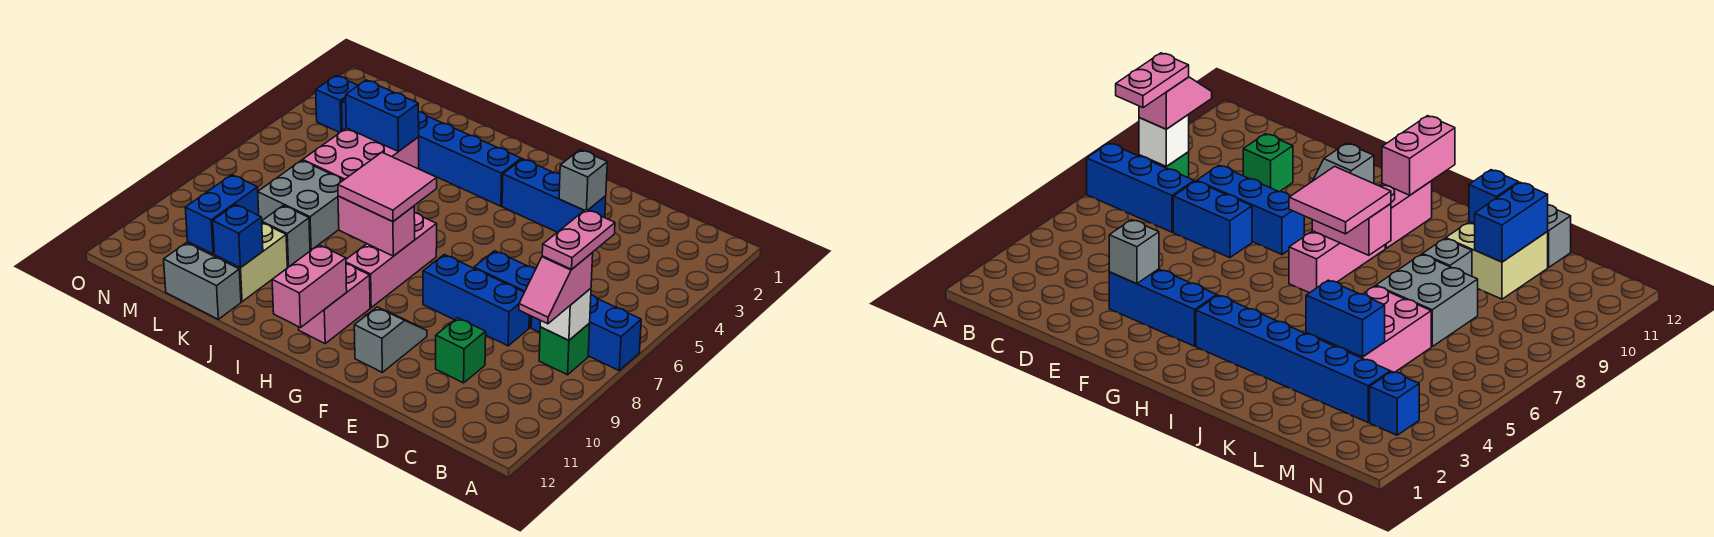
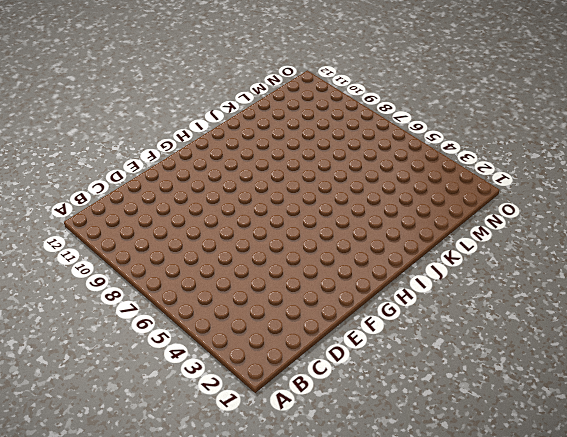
none -> blue brick A7:C7 level 1
none -> green brick B8 level 1
none -> blue brick D7:E7 level 1

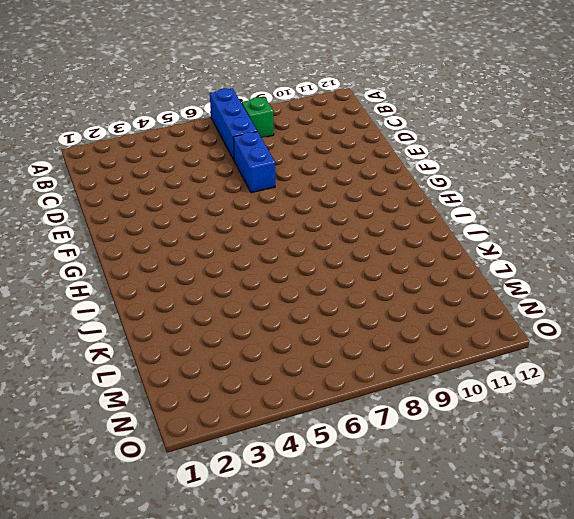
none -> blue brick D8:F8 level 1
none -> green brick D10 level 1
none -> blue brick E3:G3 level 1

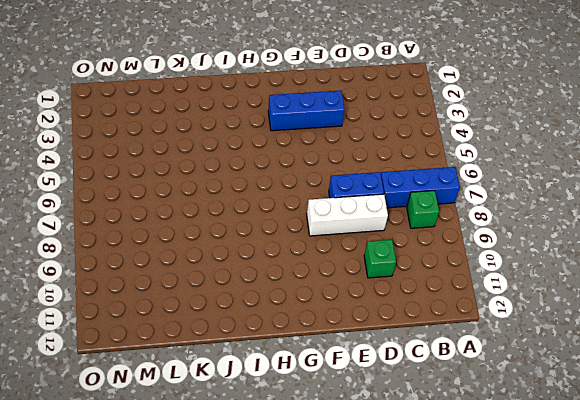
white brick D8:F8 level 1 -> blue brick D8:F8 level 1
none -> grey slope F10:F11 level 1 top 11
none -> blue brick H3:M3 level 1
none -> pink brick H7:H9 level 1

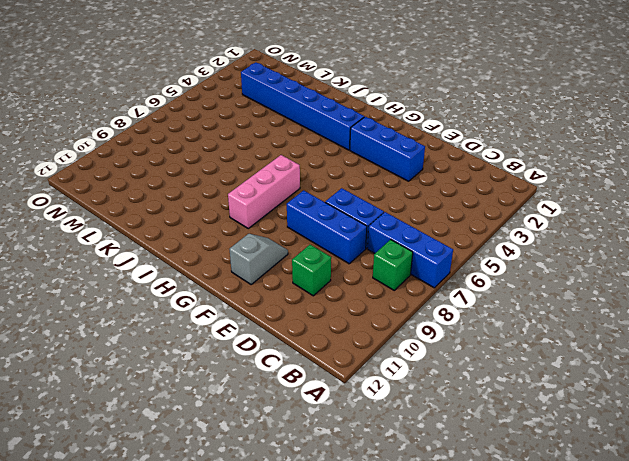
none -> pink brick H10:H11 level 1
none -> pink brick K4:L6 level 1
none -> grey brick K7:L8 level 1

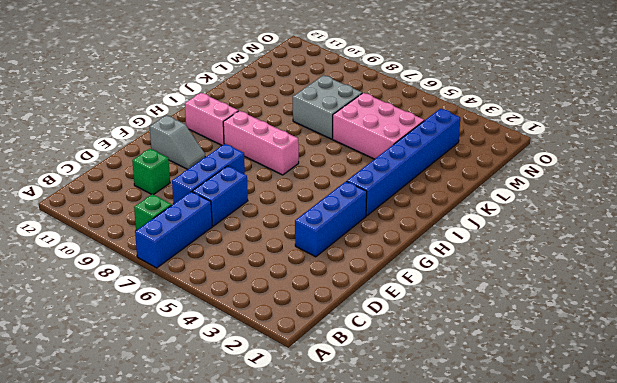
none -> grey brick K9 level 1
none -> tan brick K10:L11 level 1
none -> grey brick K12:L12 level 1

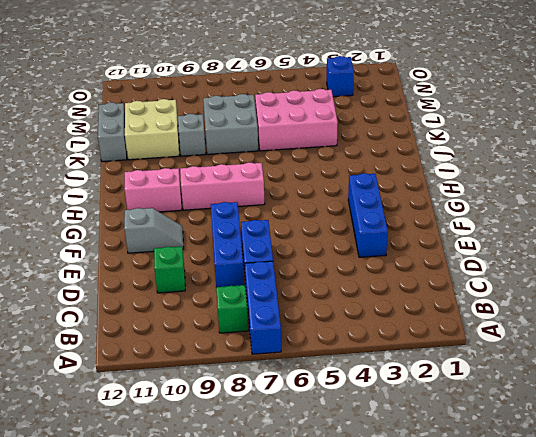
none -> blue brick H3:M3 level 1
none -> white brick B8 level 2
none -> grey brick E3 level 2

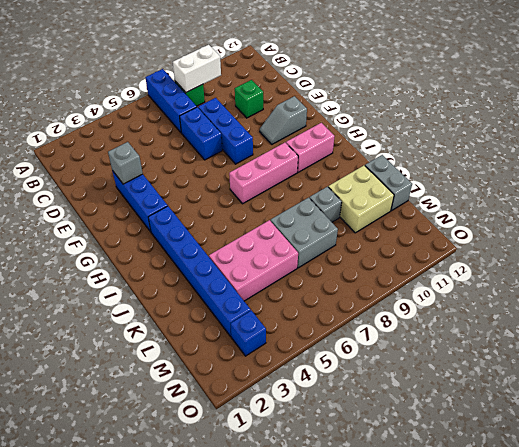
white brick B8:B9 level 2 -> white brick B8 level 2
none -> pink brick H8:I8 level 2
none -> pink brick H11:H12 level 2
none -> blue brick K4:L4 level 2

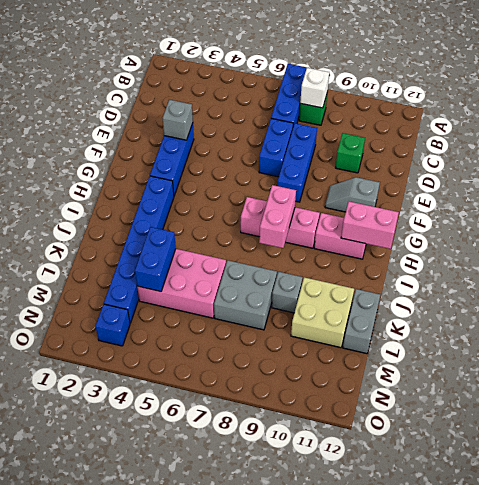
none -> blue brick K11 level 2
none -> blue brick L10:L11 level 2
none -> pink slope B8:B9 level 3 top 8

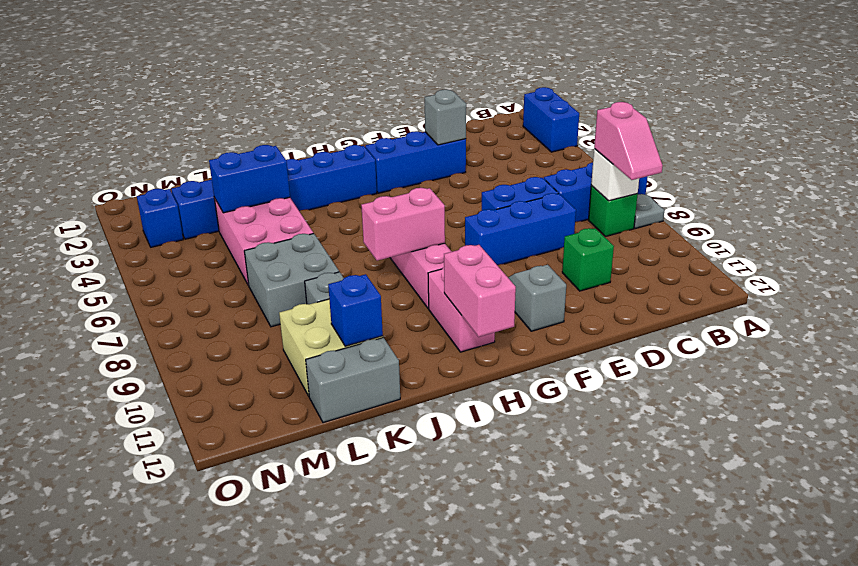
blue brick A2:A3 level 1 -> blue brick L10:L11 level 2
grey plate A8 level 1 -> none
none -> pink tile H7:I8 level 3
none -> pink plate B7:B8 level 4

